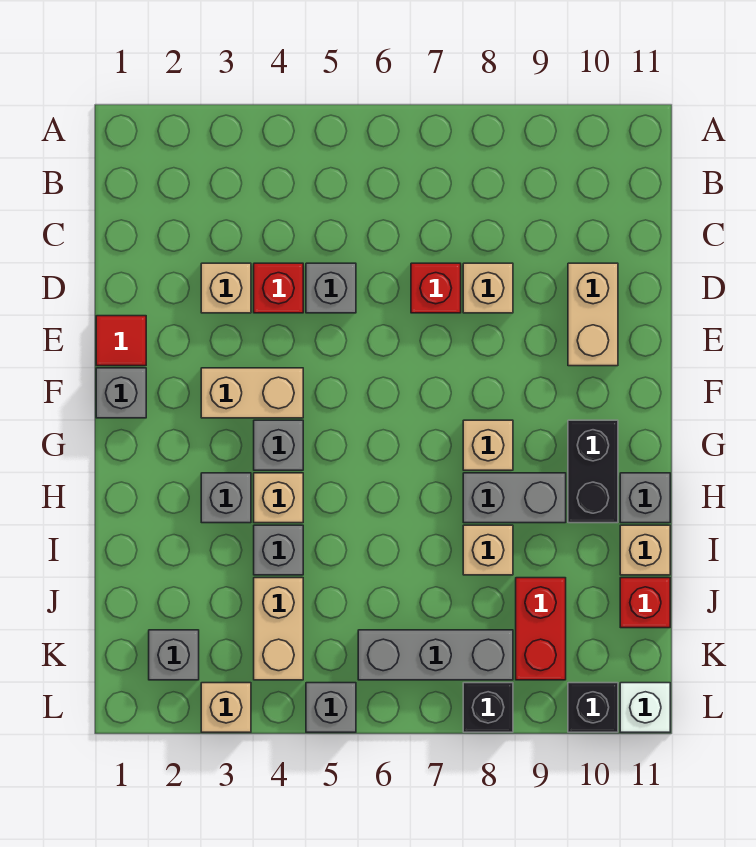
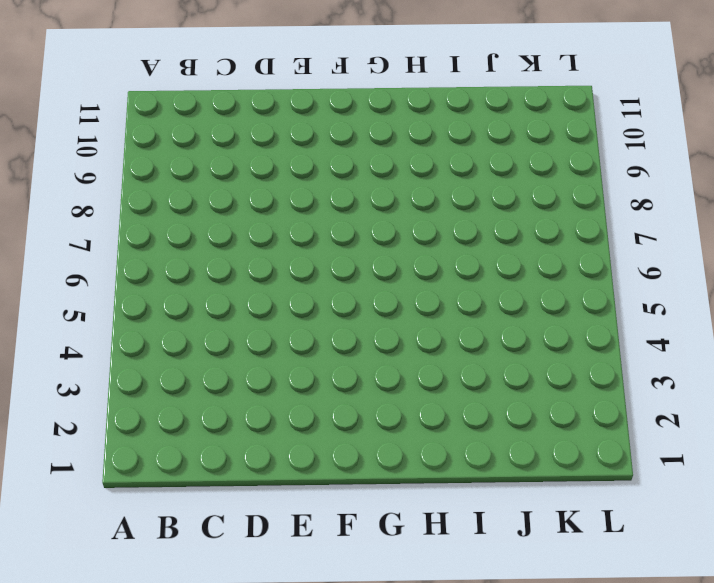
none -> tan brick D3 level 1
none -> red brick D4 level 1
none -> grey brick D5 level 1

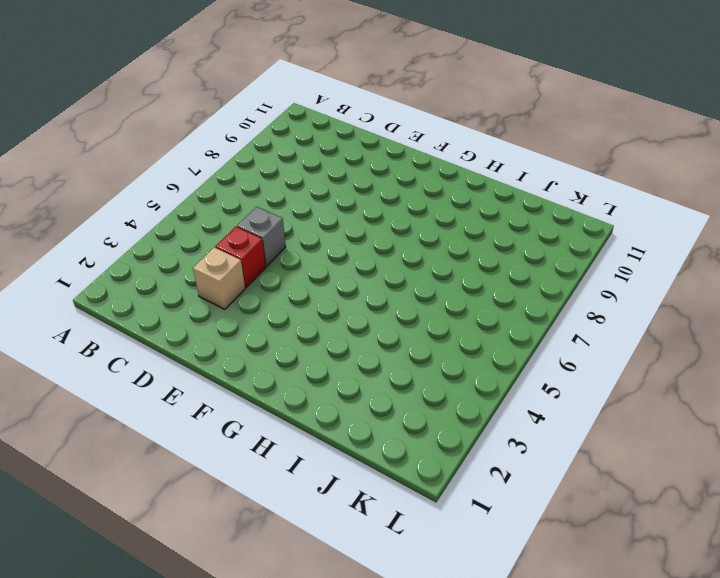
none -> red brick D7 level 1
none -> tan brick D8 level 1
none -> tan brick D10:E10 level 1

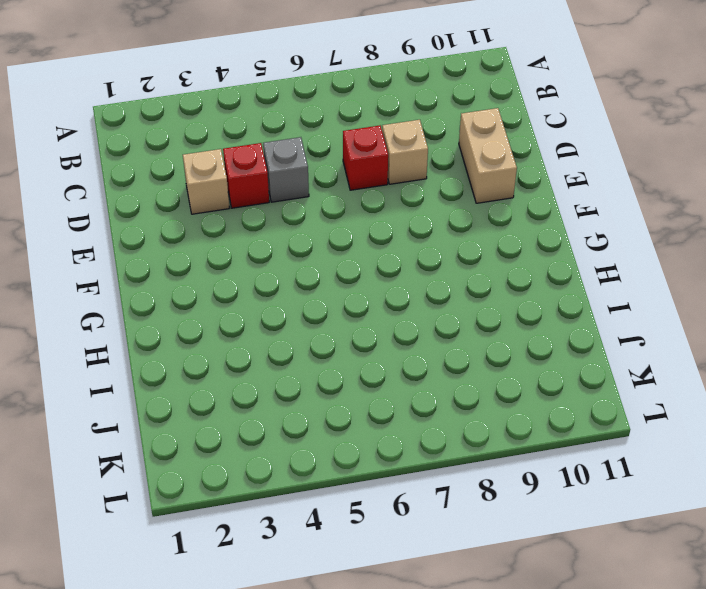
none -> red tile E1 level 1
none -> grey brick F1 level 1
none -> tan brick F3:F4 level 1

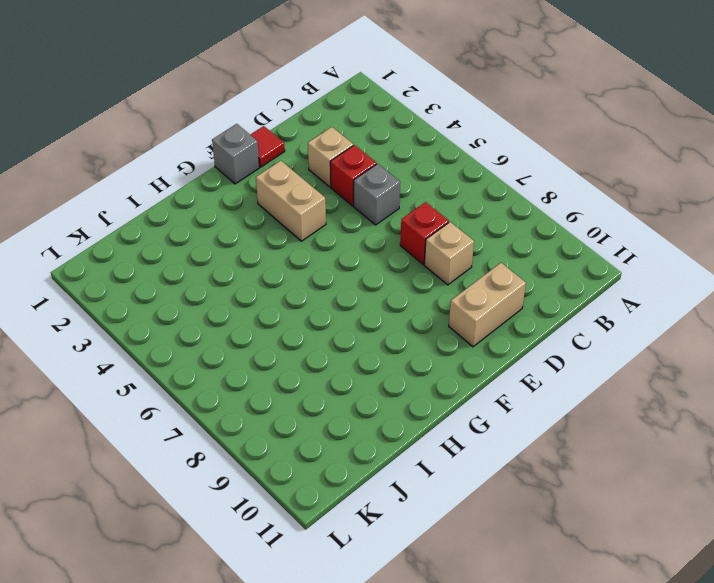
none -> grey brick G4 level 1
none -> tan brick G8 level 1
none -> black brick G10:H10 level 1

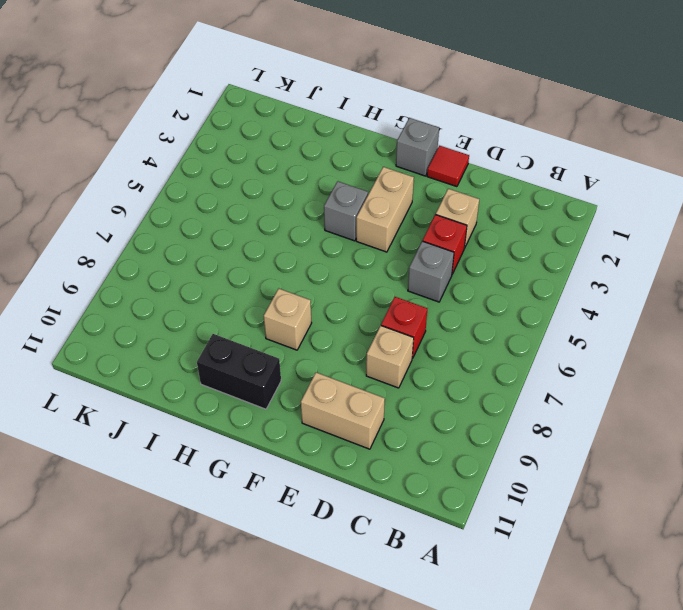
none -> grey brick H3 level 1
none -> tan brick H4 level 1
none -> grey brick H8:H9 level 1

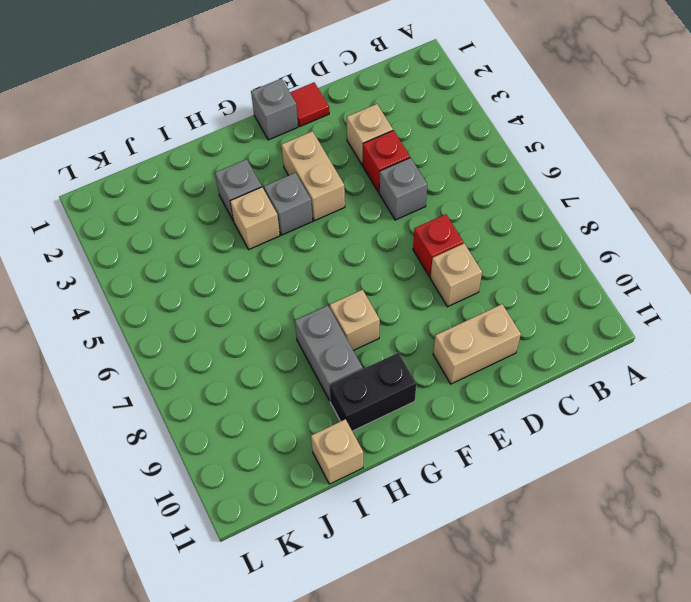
none -> grey brick H11 level 1
none -> grey brick I4 level 1
none -> tan brick I8 level 1

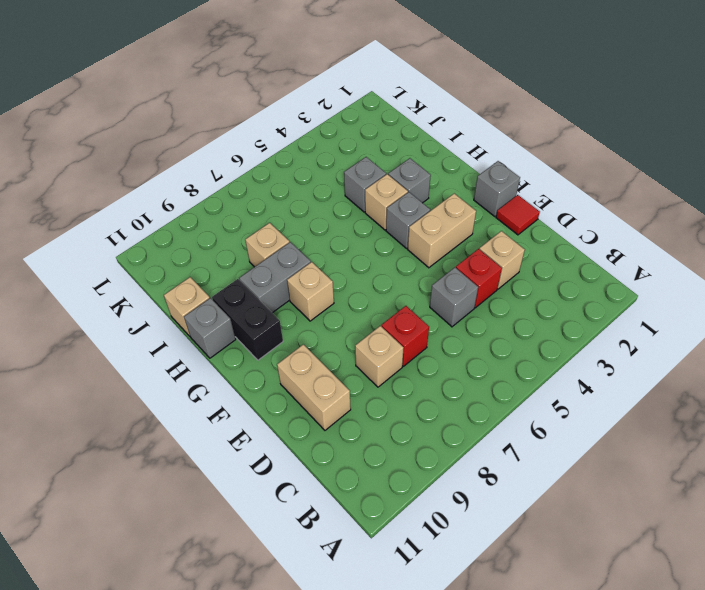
none -> tan brick J4:K4 level 1
none -> red brick J9:K9 level 1
none -> red brick J11 level 1

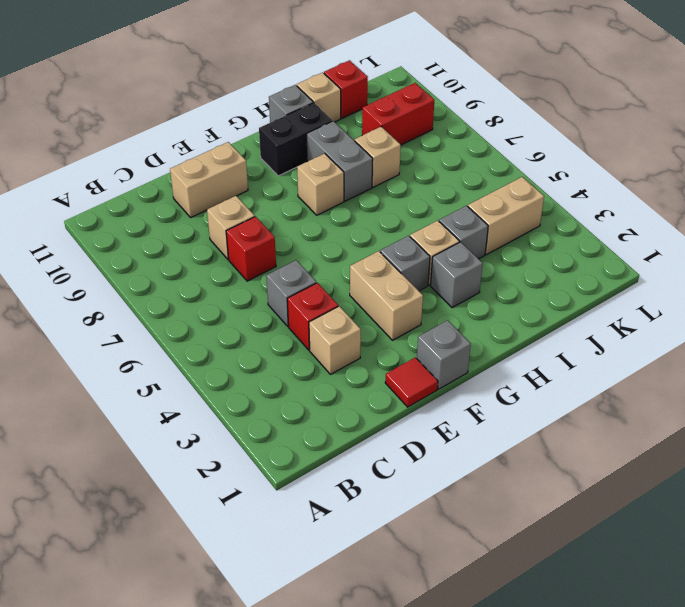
none -> grey brick K2 level 1
none -> grey brick K6:K8 level 1
none -> tan brick L3 level 1

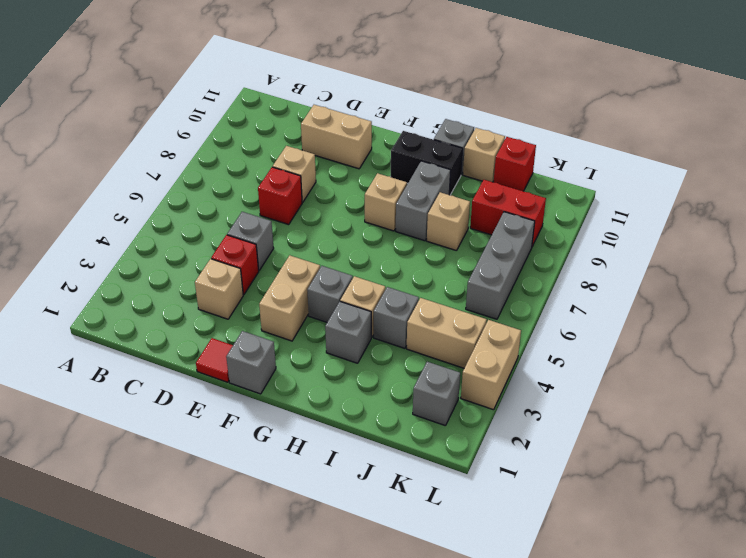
tan brick L3:L4 level 1 -> tan brick L3 level 1
none -> grey brick L5 level 1
none -> black brick L8 level 1
none -> black brick L10 level 1

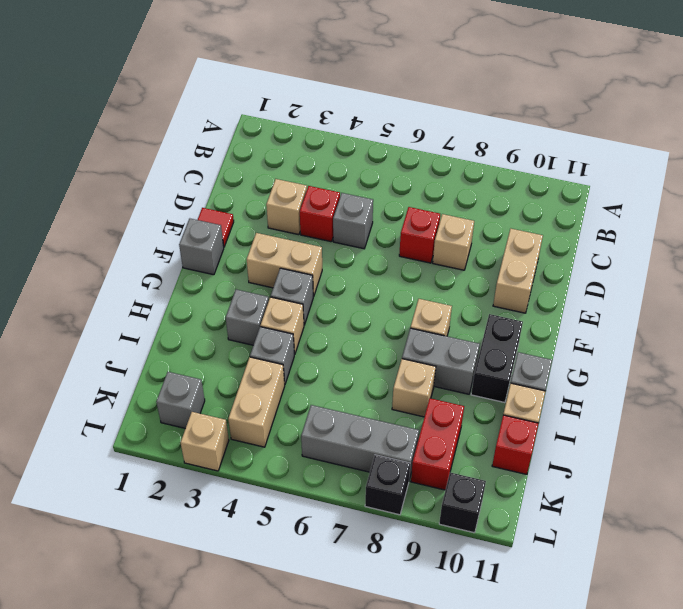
none -> grey brick L5 level 1
none -> white brick L11 level 1

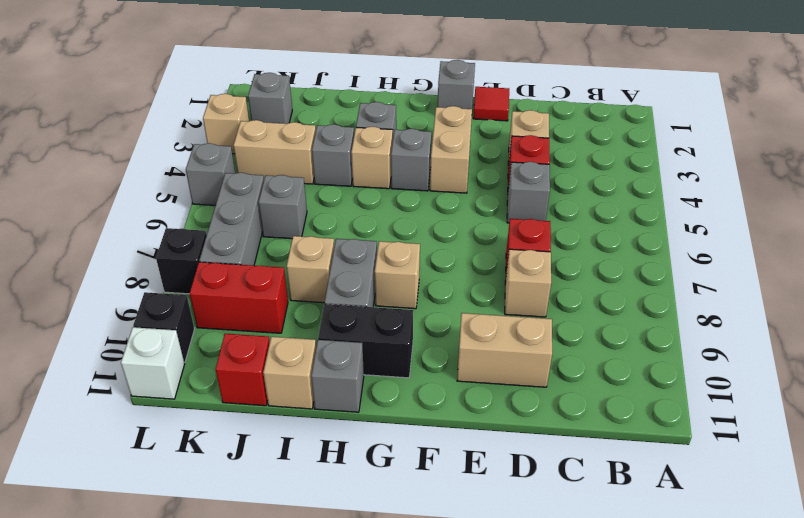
grey brick J6 level 1 -> none

